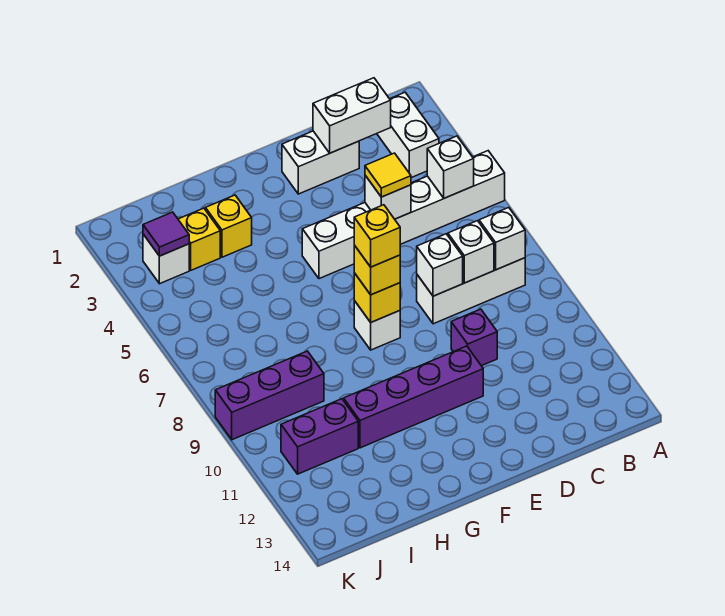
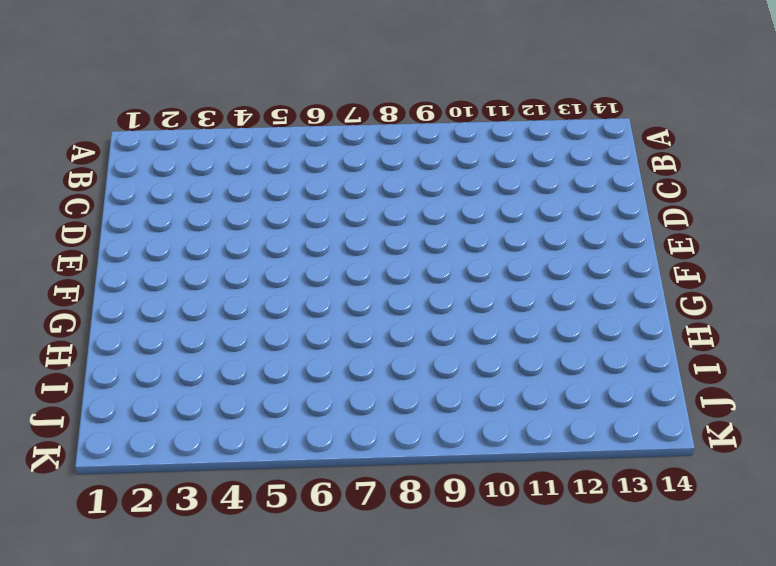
none -> white brick A5:F5 level 1
none -> white brick B2:B3 level 1
none -> white brick B8:D8 level 1

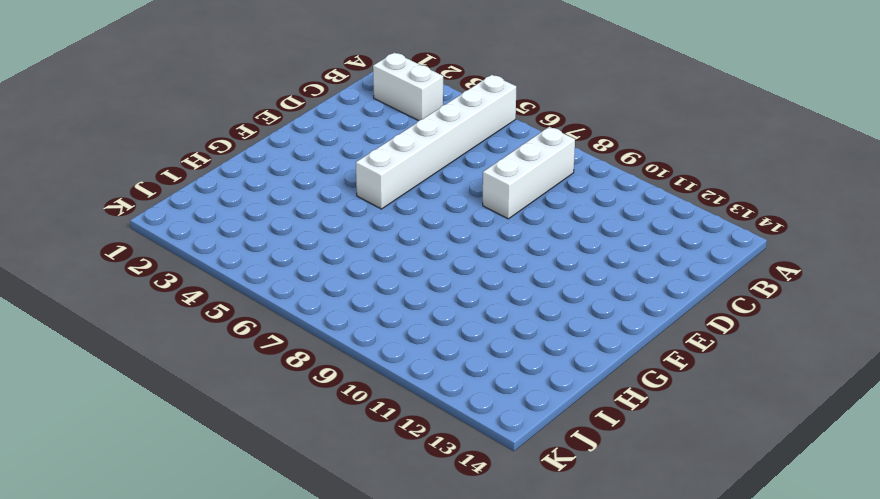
none -> white brick D2:E2 level 1
none -> purple brick D10 level 1
none -> purple brick E11:H11 level 1

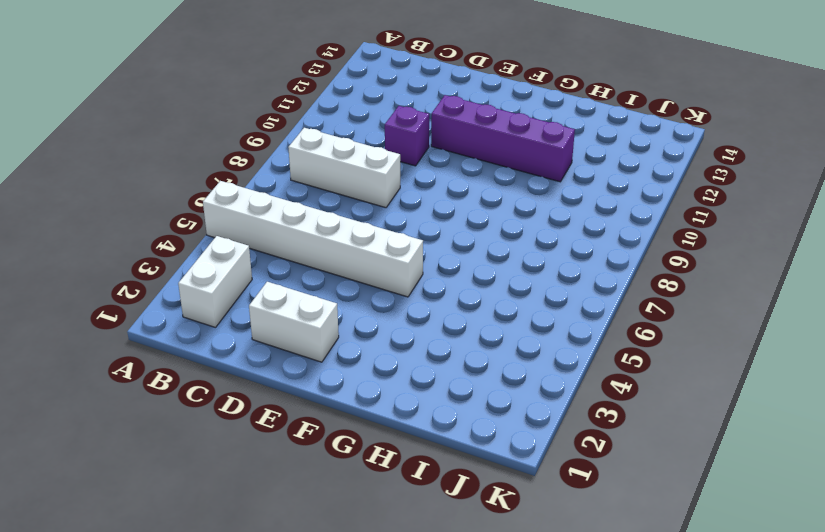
none -> white brick F8 level 1
none -> yellow brick H3 level 1
none -> yellow brick I3 level 1

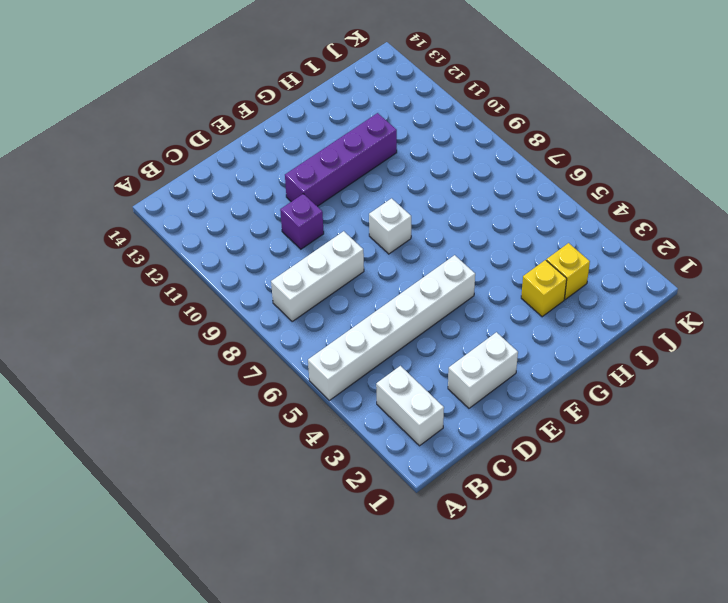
none -> purple brick I9:K9 level 1
none -> purple brick I11:J11 level 1
none -> white brick J3 level 1

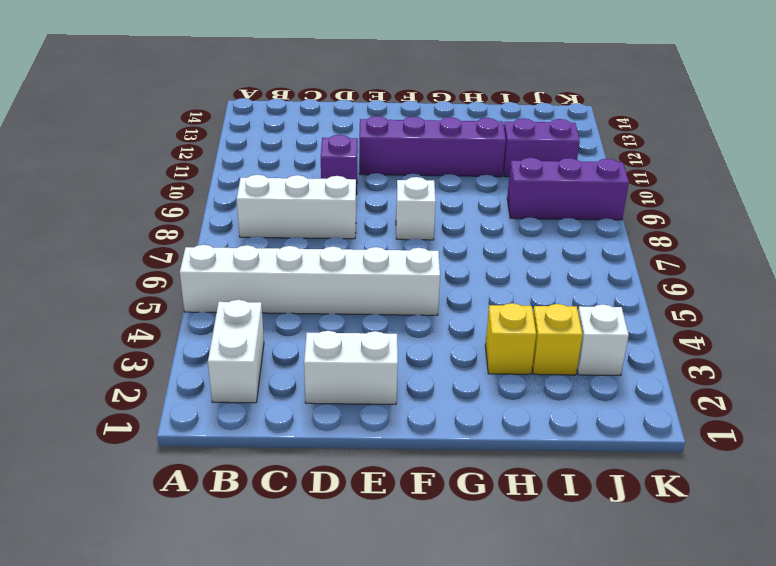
none -> white brick B5 level 2
none -> white brick B8 level 2
none -> white brick C2:D2 level 2

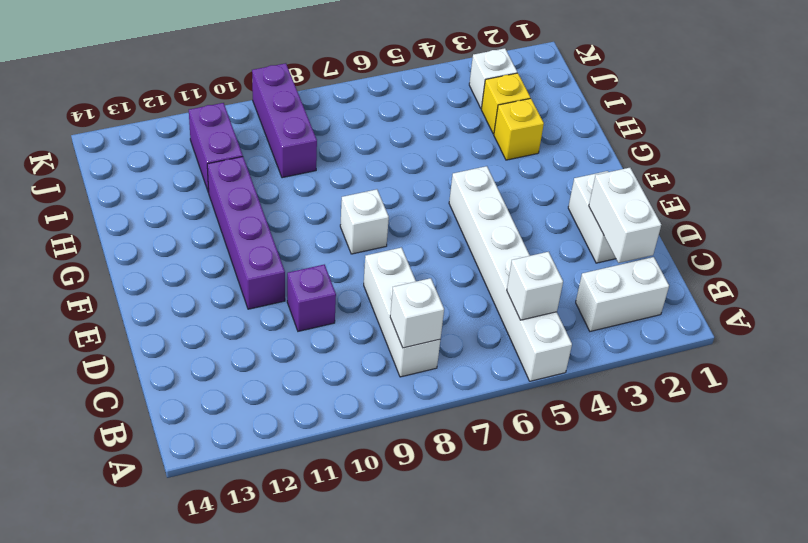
none -> white brick C8 level 2
none -> white brick D5 level 2
none -> white brick D8 level 2

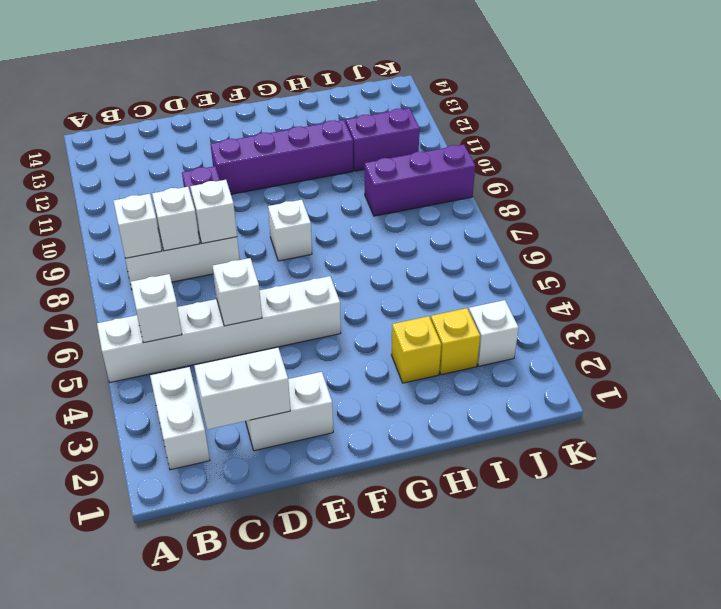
none -> yellow brick F8 level 2
none -> purple tile J3 level 2
none -> yellow tile D5 level 3

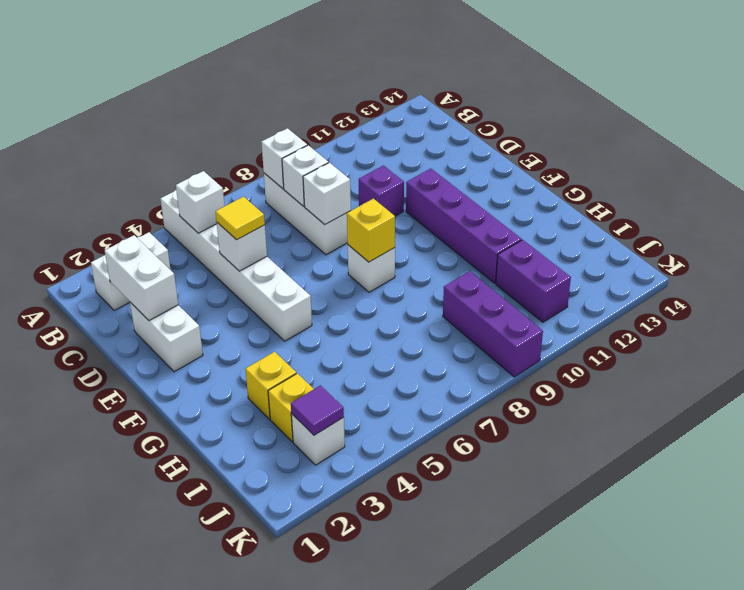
none -> yellow brick F8 level 3
none -> yellow brick F8 level 4

